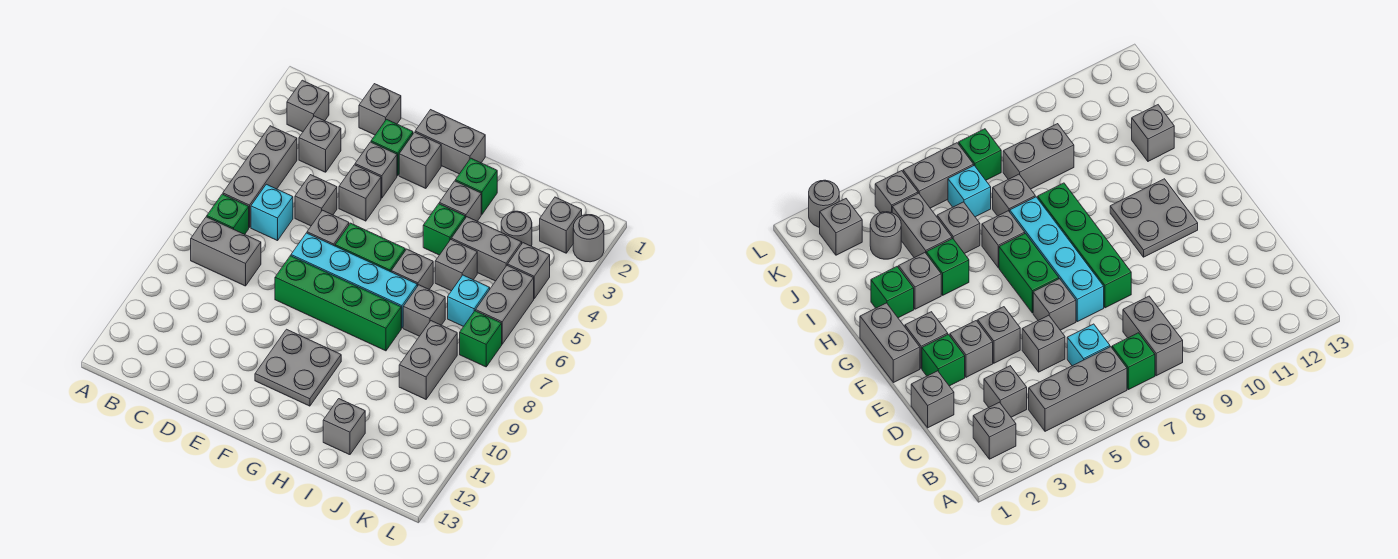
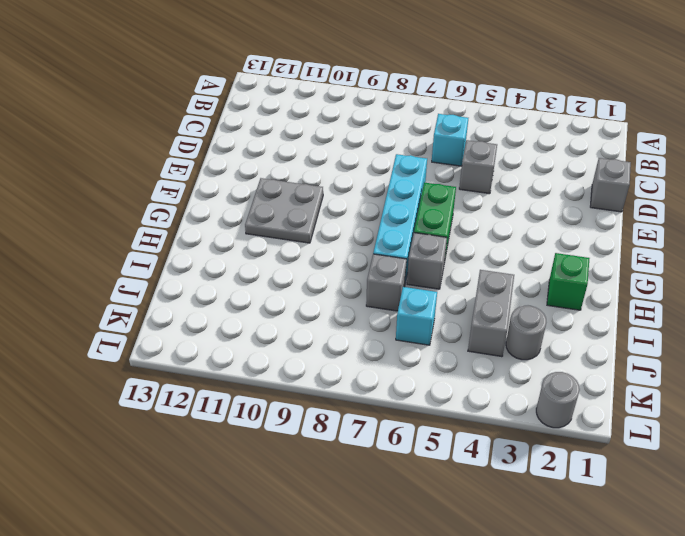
none -> grey brick B2 level 1
none -> grey brick B4:B6 level 1
none -> green brick B7 level 1
none -> grey brick B8:C8 level 1

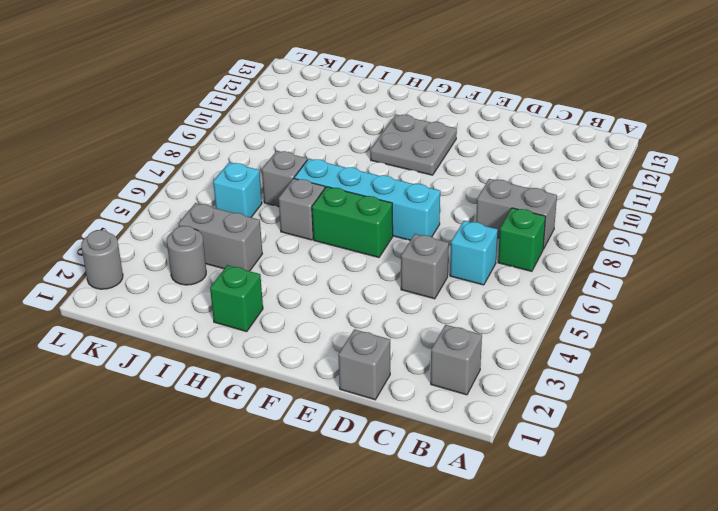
none -> grey brick B4:B6 level 1
none -> grey brick C3 level 1
none -> green brick E2 level 1
none -> grey brick E3 level 1

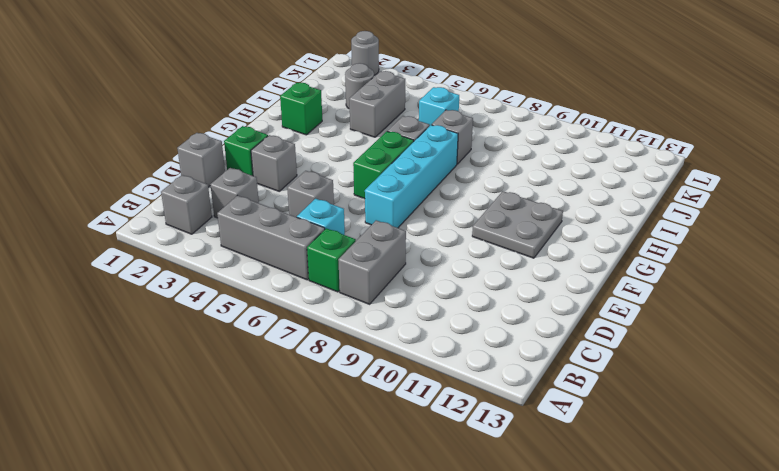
none -> grey brick E4 level 1
none -> grey brick E6 level 1
none -> green brick E8:H8 level 1
none -> grey brick F1:G1 level 1

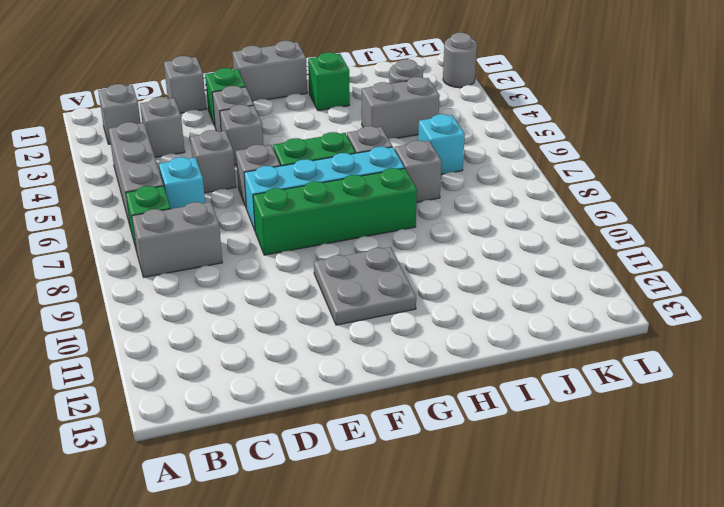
none -> grey brick F2 level 1
none -> grey brick H3 level 1
none -> green brick H4 level 1
none -> grey brick I5 level 1

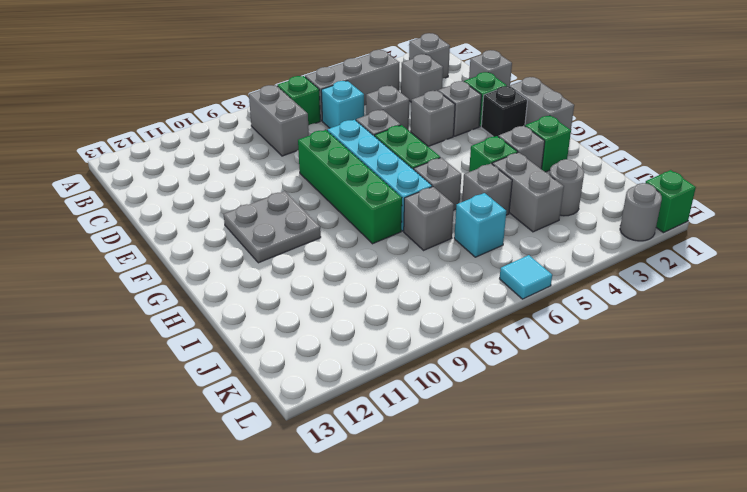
black brick F2 level 1 -> grey brick F2 level 1
green brick L1 level 1 -> green brick K7 level 1
cyan tile L6 level 1 -> none
none -> grey brick I12 level 1
none -> grey brick J8:J9 level 1
none -> grey brick K2 level 1
none -> grey brick K4 level 1

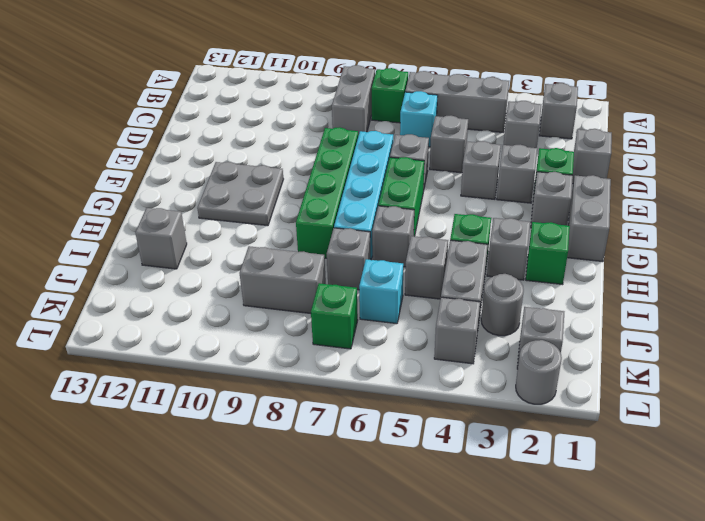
none -> grey brick K5:K6 level 1

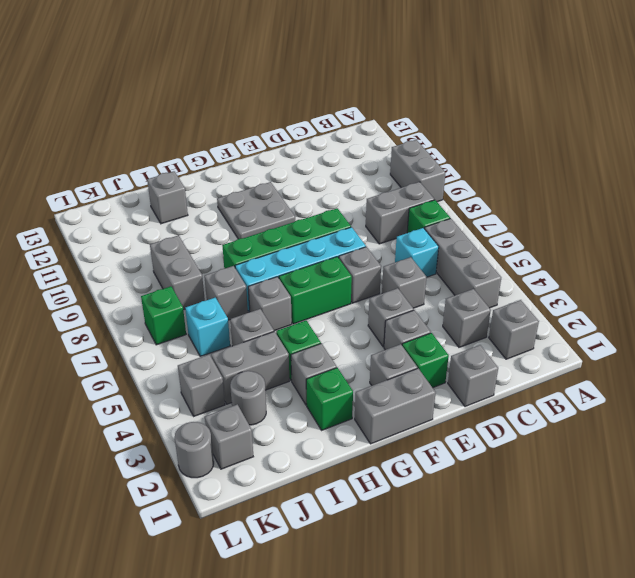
grey brick A9:A10 level 1 -> grey brick K5:K6 level 1

